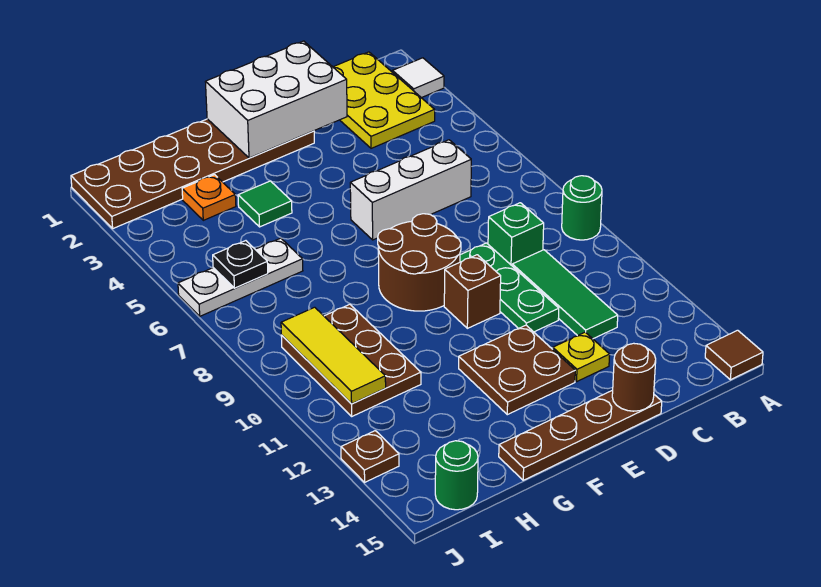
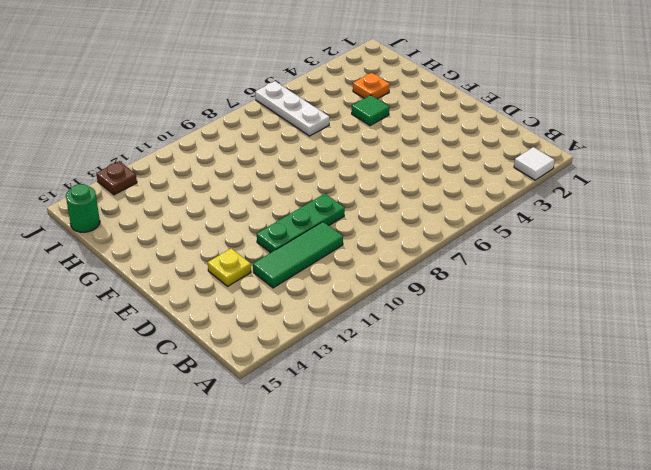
none -> green round brick A9 level 1
none -> brown tile A15 level 1
none -> yellow plate B1:C3 level 1

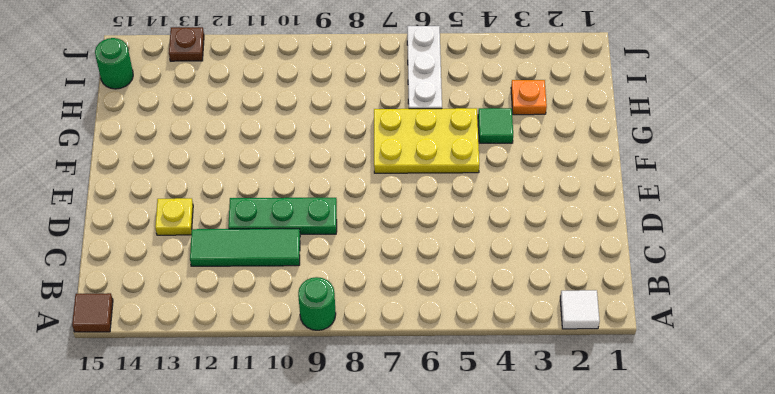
yellow plate F5:G7 level 1 -> yellow plate B1:C3 level 1
none -> white brick C6:E6 level 1
none -> green brick C9 level 1
none -> brown plate D15:G15 level 1

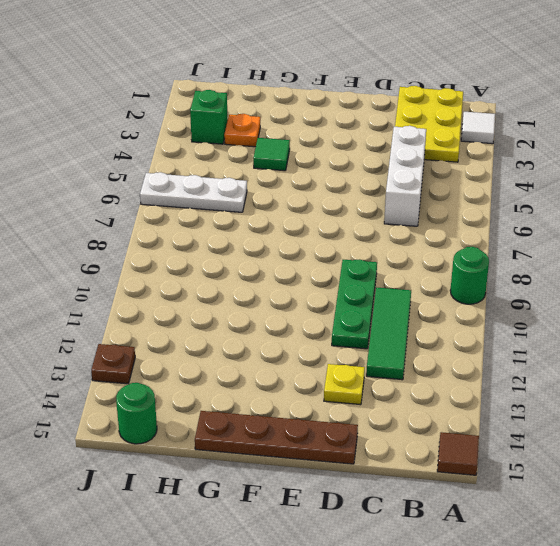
white brick C4:C6 level 1 -> white brick C6:E6 level 1
green brick I3 level 1 -> green brick C9 level 1
none -> brown plate E1:J2 level 1
none -> brown round brick E8:F9 level 1
none -> brown brick E10 level 1

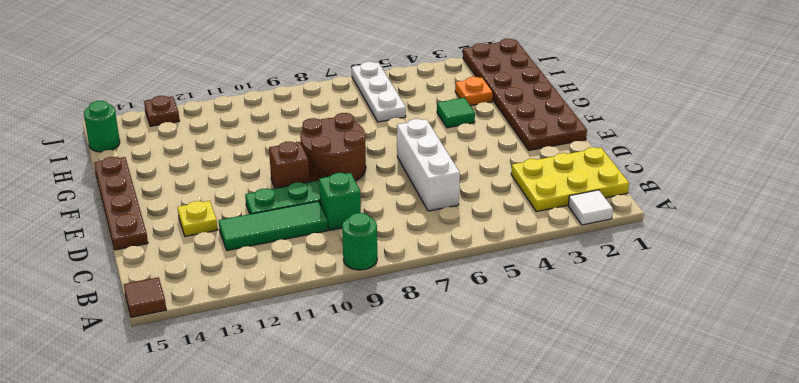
none -> brown plate E12:F13 level 1
none -> brown plate H9:I11 level 1
none -> white brick D1:F2 level 2

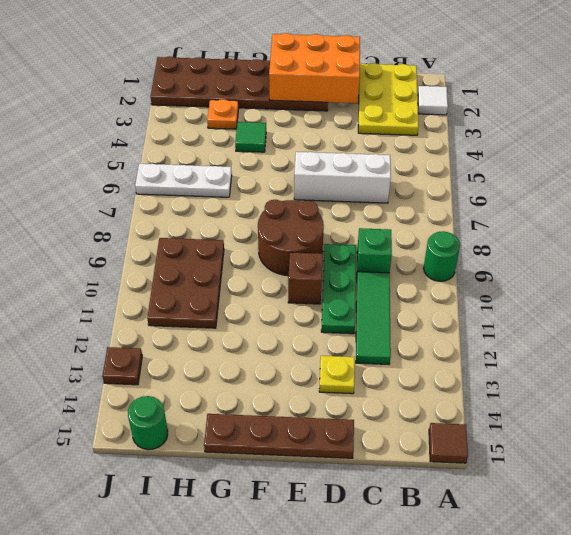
orange brick D1:F2 level 2 -> white brick D1:F2 level 2
none -> brown plate E12:F13 level 1
none -> brown round brick D15 level 2
none -> black plate I6 level 2

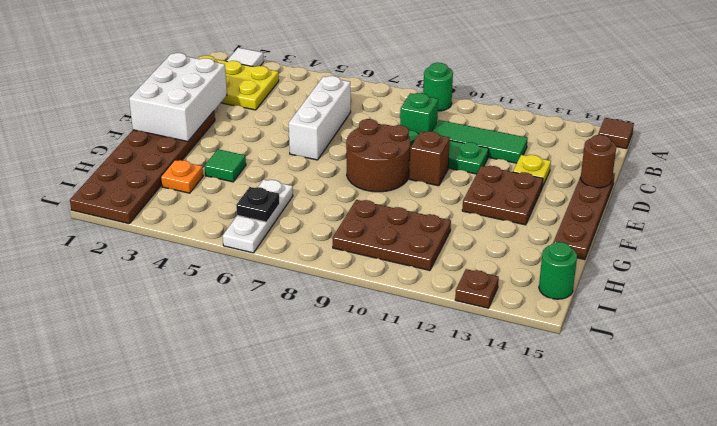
none -> yellow tile I9:I11 level 2

